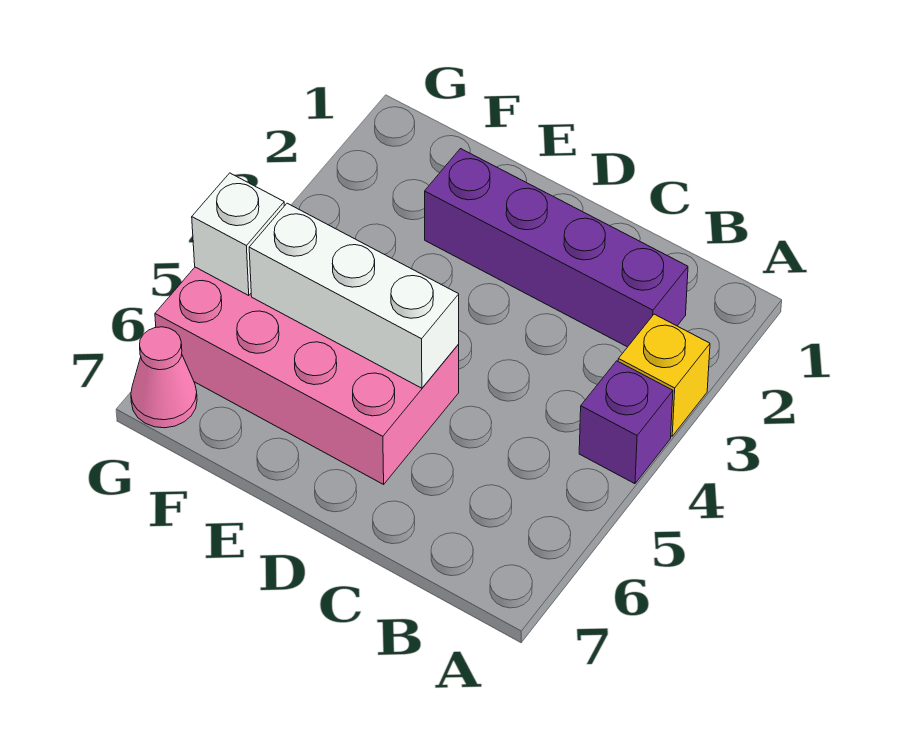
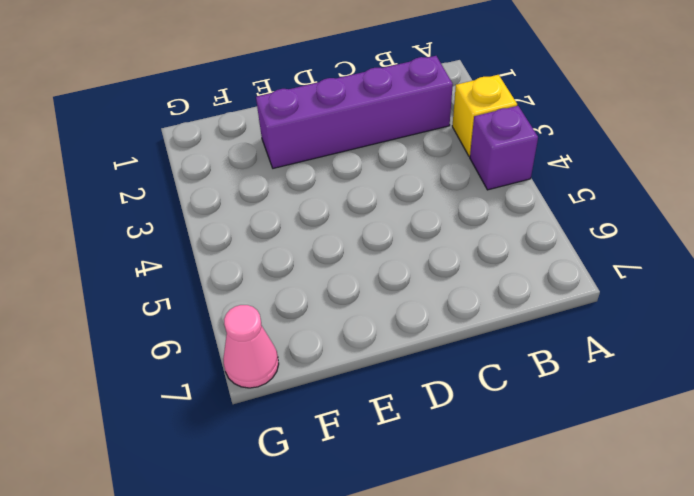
none -> pink brick D5:G6 level 1
none -> white brick D5:F5 level 2

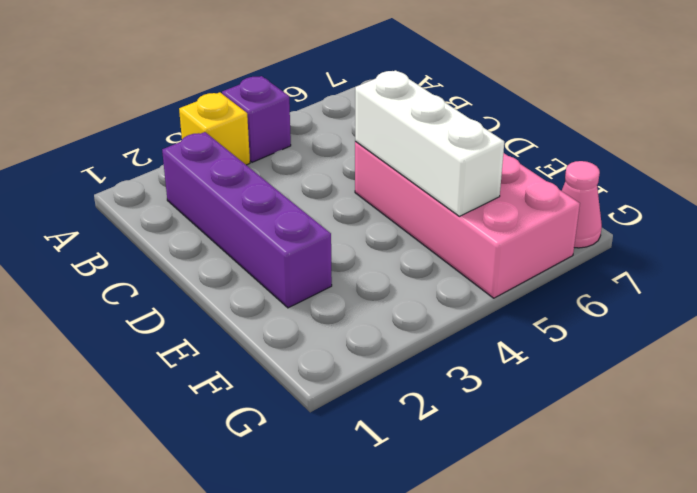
none -> white brick G5 level 2

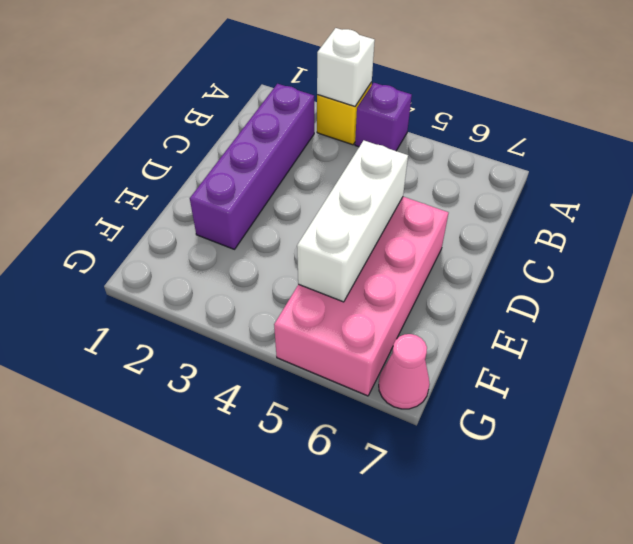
white brick A3 level 2 -> white brick G5 level 2

